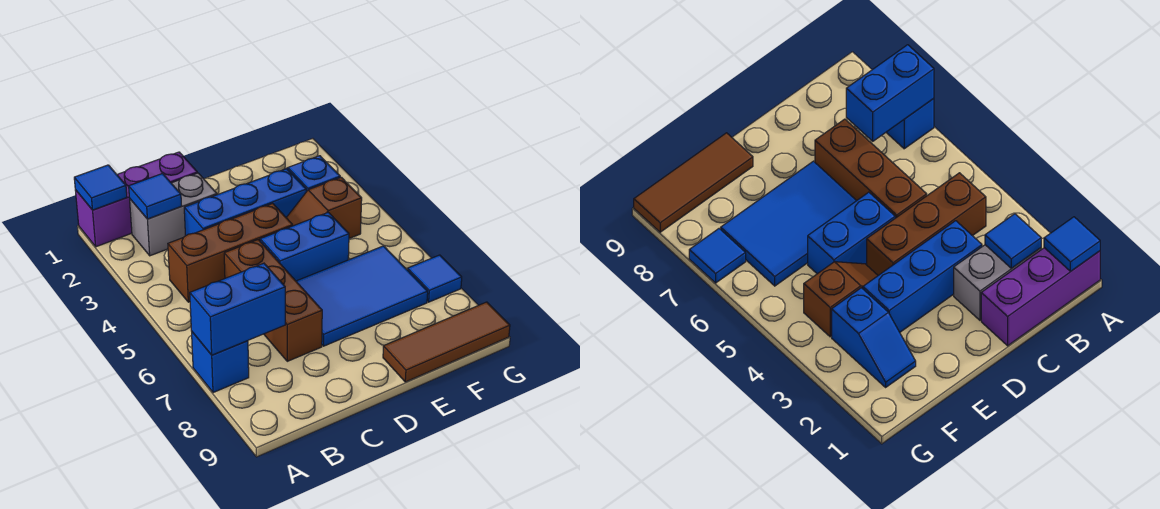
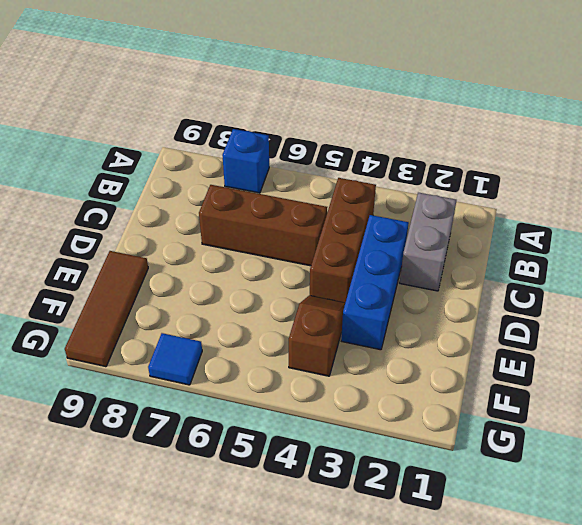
none -> purple brick A1:C1 level 1
none -> blue brick D5:E5 level 1
none -> blue tile D6:F7 level 1

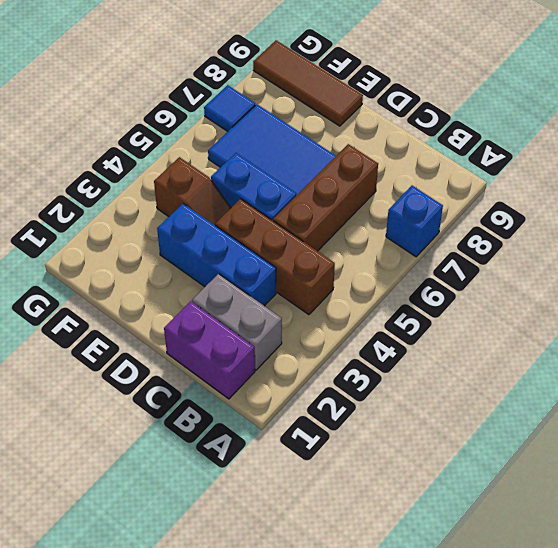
purple brick B1:C1 level 1 -> purple brick A1:C1 level 1
none -> blue slope F2:F3 level 1 top 3
none -> blue tile A1 level 2
none -> blue brick A7:B7 level 2

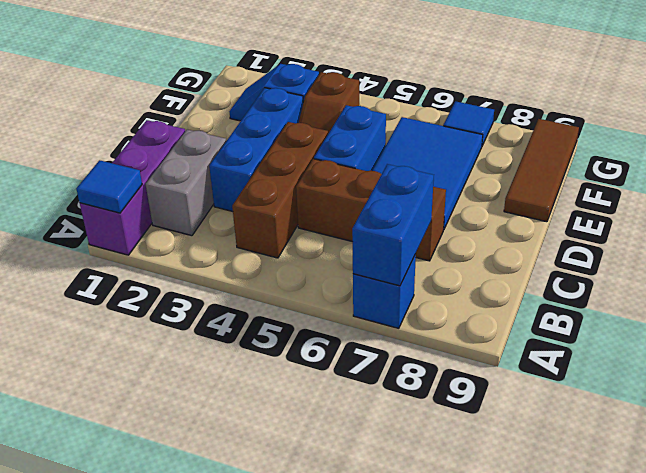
none -> blue tile B2 level 2

